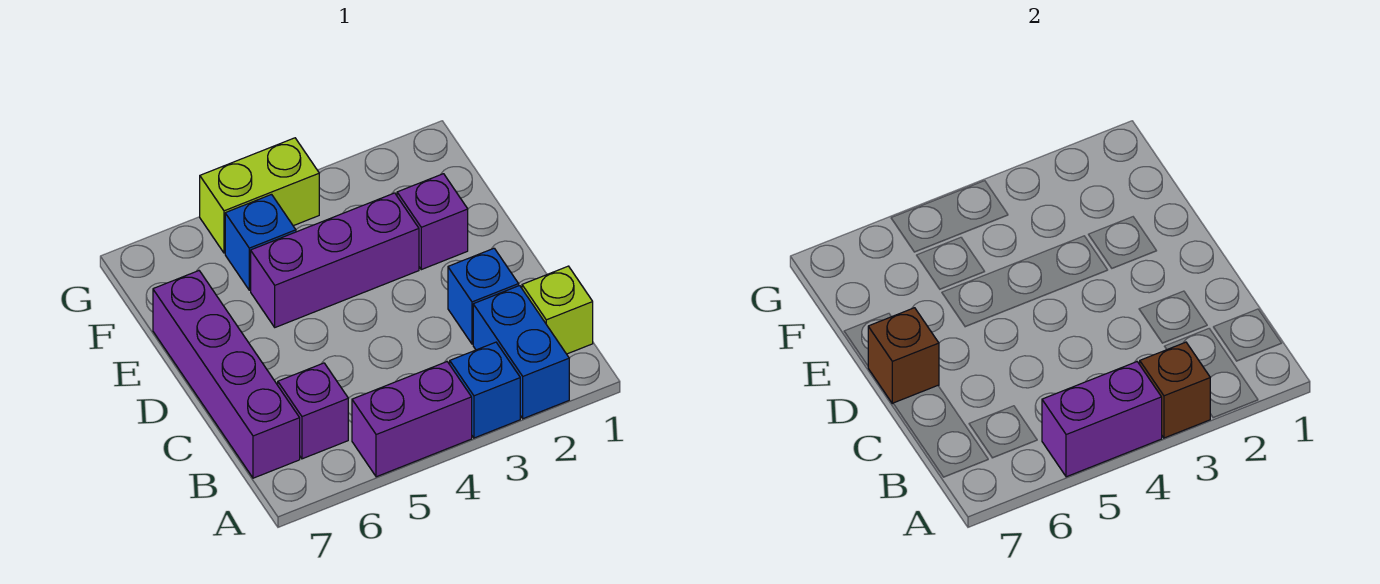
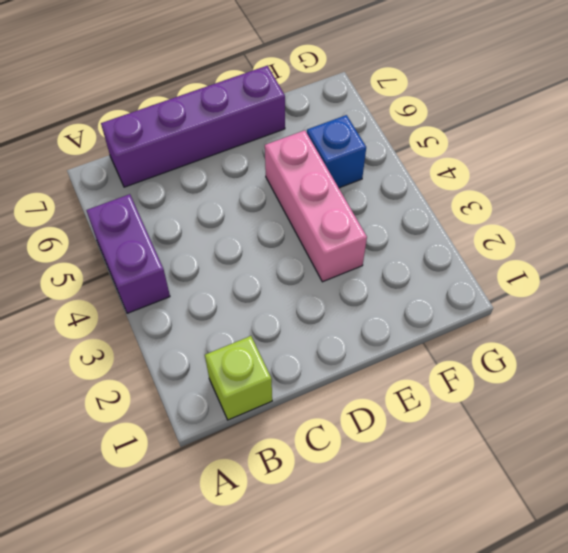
pink brick E3:E5 level 1 -> purple brick E3:E5 level 1
none -> blue brick A2:B2 level 1
none -> blue brick A3 level 1
none -> purple brick B6 level 1

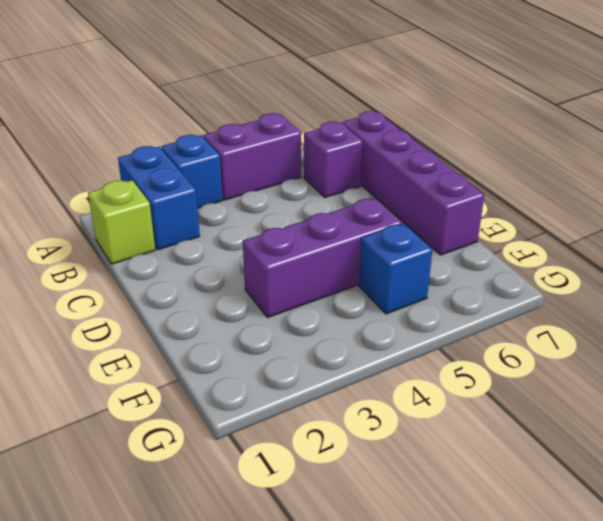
none -> blue brick C2 level 1
none -> purple brick E2 level 1
none -> lime brick G4:G5 level 1

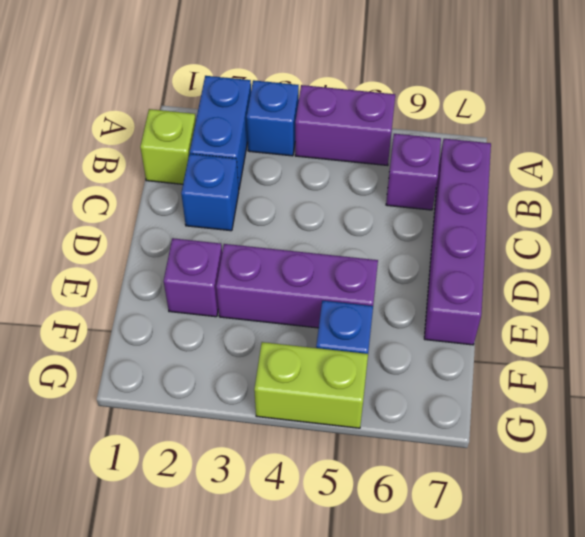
none -> brown brick A3 level 2
none -> purple brick A4:A5 level 2
none -> brown brick D7 level 2

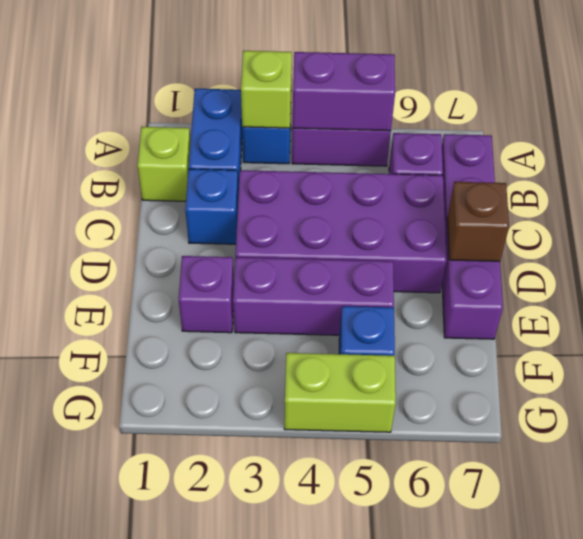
lime brick A3 level 2 -> brown brick A3 level 2
purple brick C3:D6 level 1 -> none

